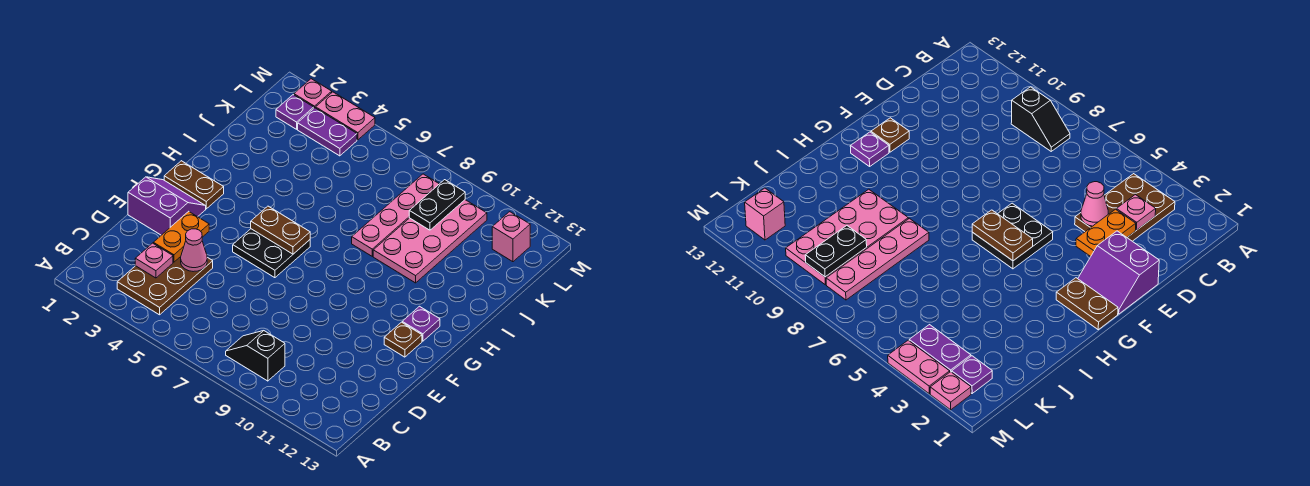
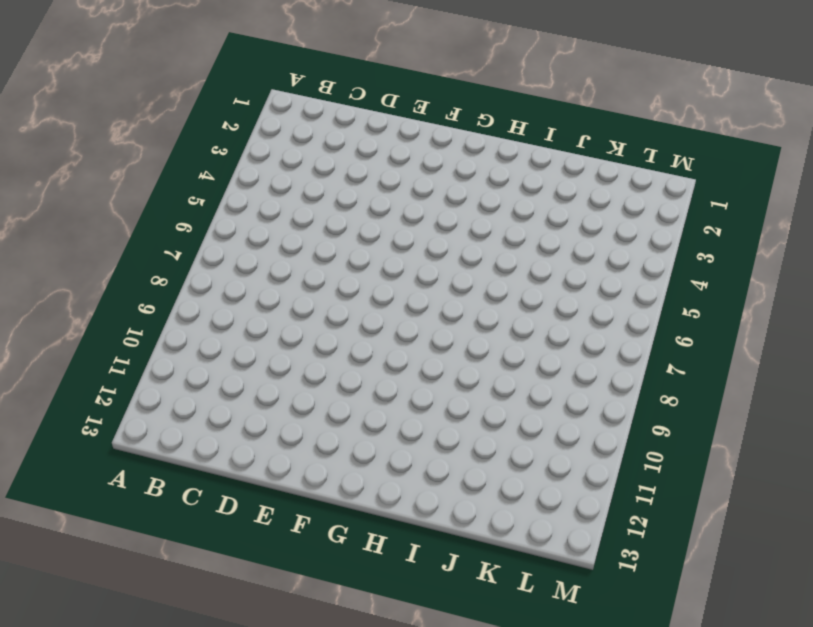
none -> brown plate B3:D4 level 1
none -> black slope B8:B9 level 1 top 9
none -> purple slope E1:F2 level 1 top E

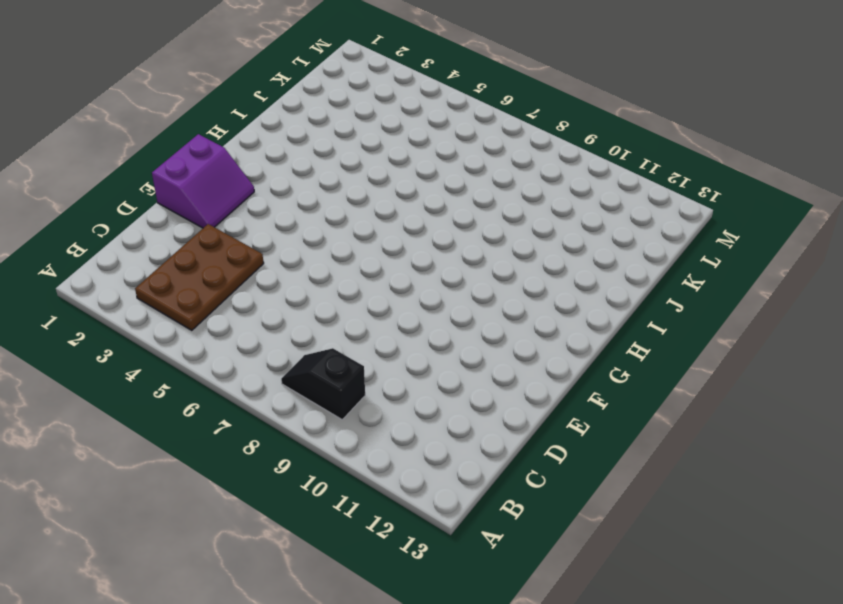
purple slope E1:F2 level 1 top 1 -> purple slope E1:F2 level 1 top E
none -> black plate F5:G6 level 1
none -> brown plate F12 level 1
none -> brown plate G1:G2 level 1

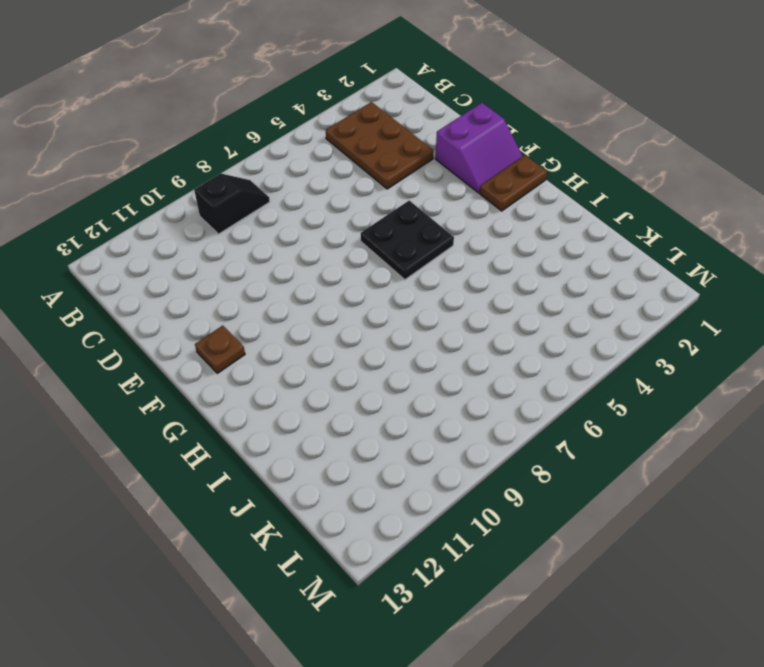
none -> purple plate G12 level 1
none -> pink plate I8:L8 level 1
none -> pink plate I9:L10 level 1

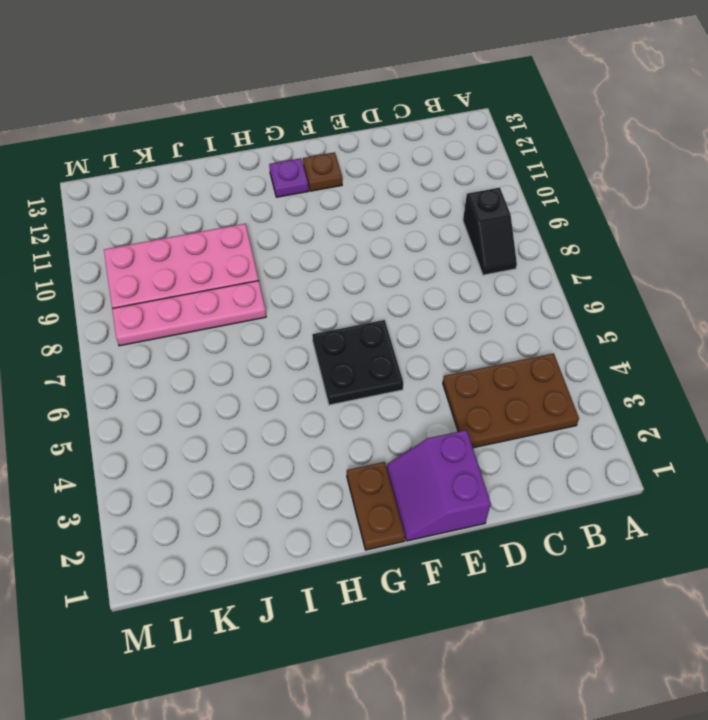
none -> purple plate L2 level 1
none -> purple plate L3:L4 level 1
none -> pink brick L12 level 1

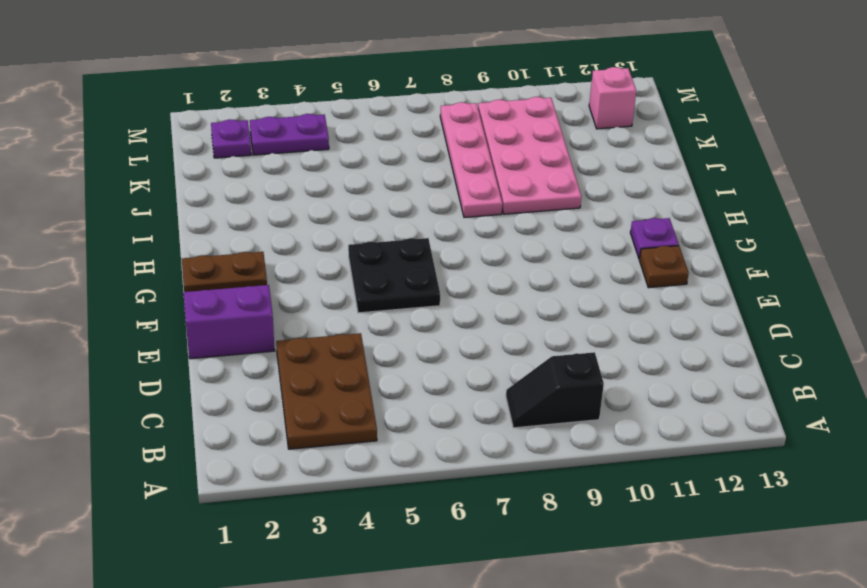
none -> pink plate M2 level 1
none -> pink plate M3:M4 level 1
none -> pink plate C3 level 2

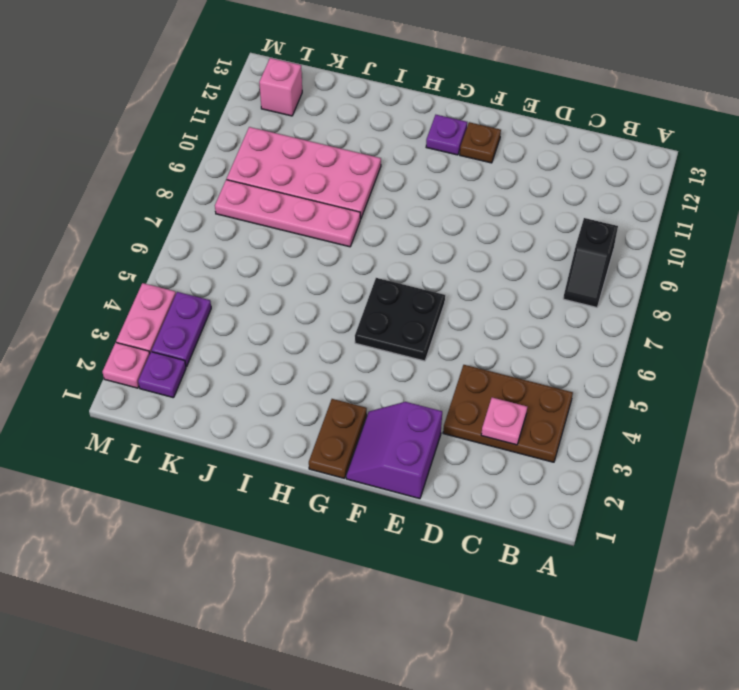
none -> orange plate D3:E3 level 2
none -> pink cone D4 level 2
none -> brown plate G5:G6 level 2

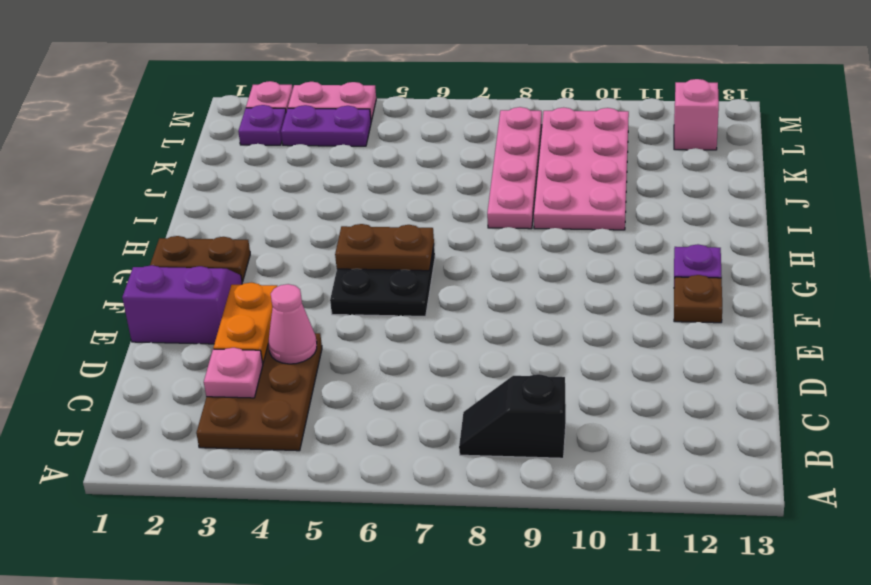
none -> black plate K9:L9 level 2

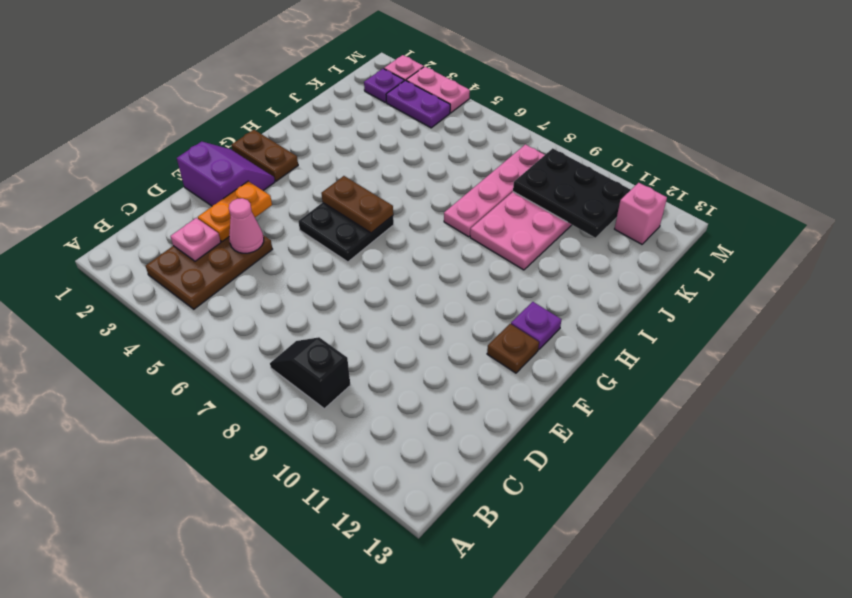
black plate K9:L11 level 2 -> black plate K9:L9 level 2

